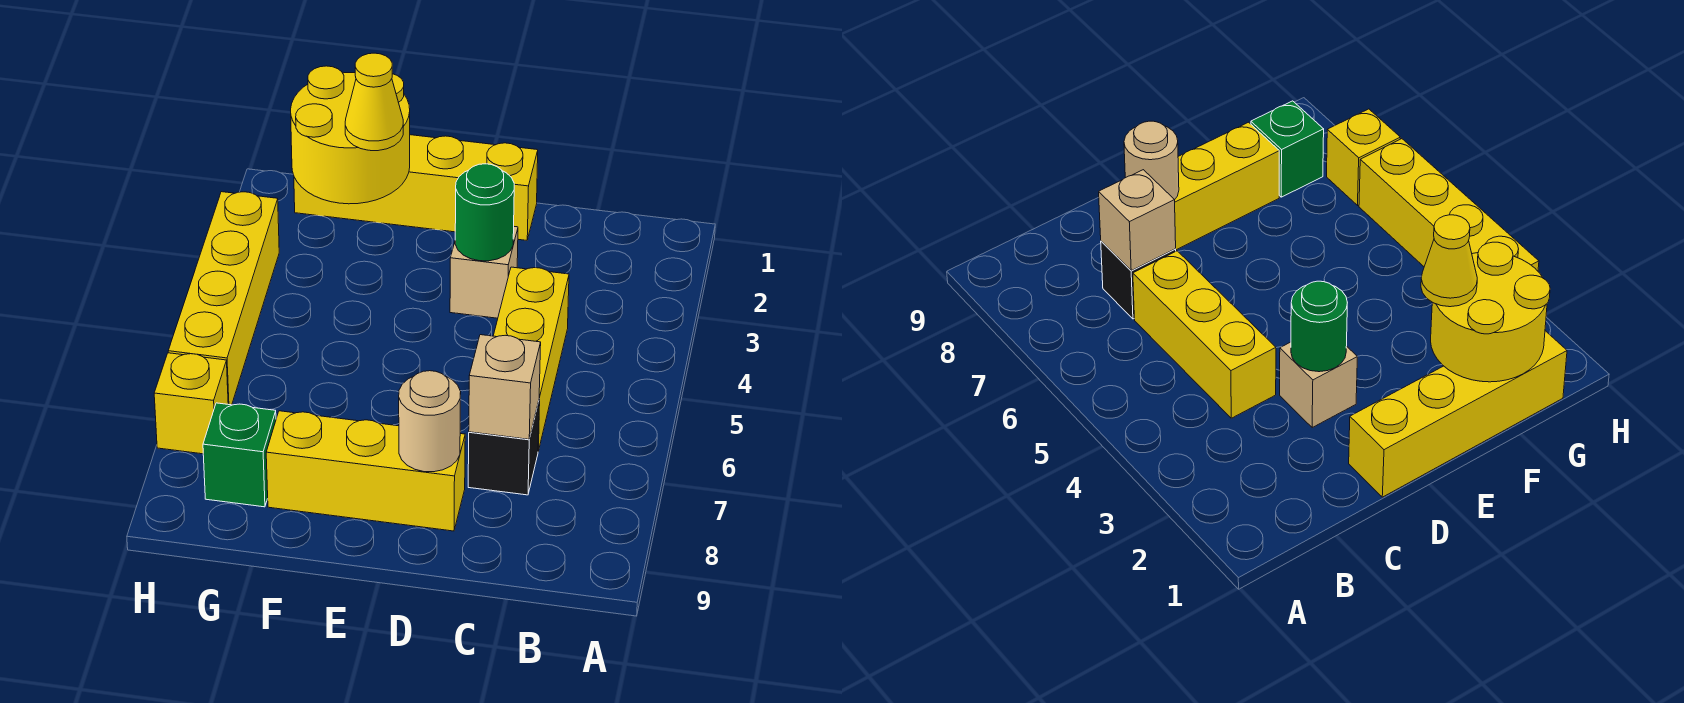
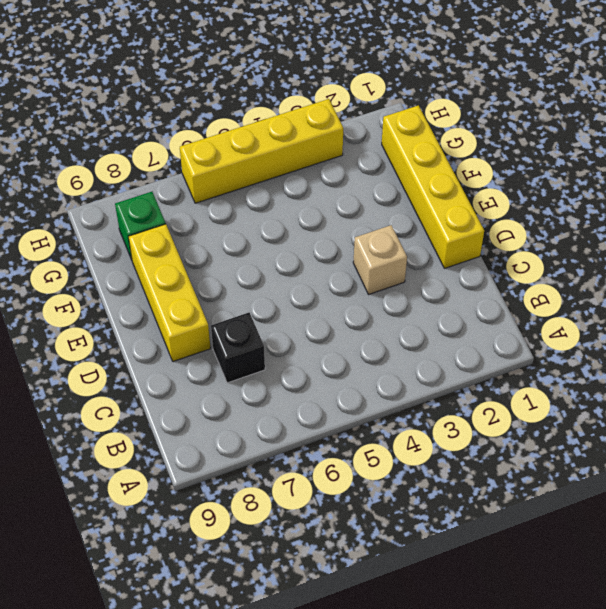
none -> yellow brick C4:C6 level 1
none -> yellow brick H7 level 1
none -> tan brick C7 level 2

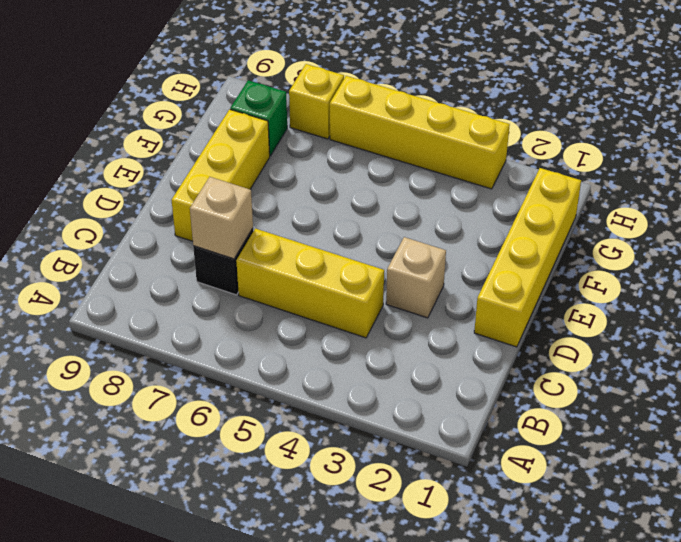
none -> green round brick D3 level 2
none -> tan round brick D8 level 2
none -> yellow round brick F1:G2 level 2

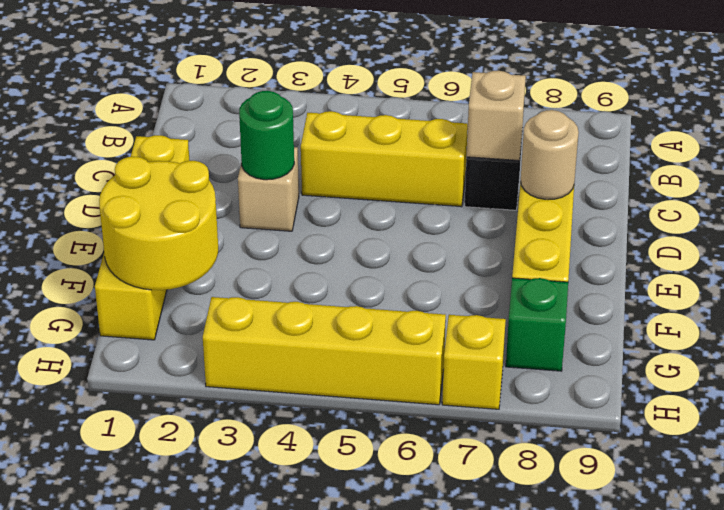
none -> yellow cone F2 level 3

